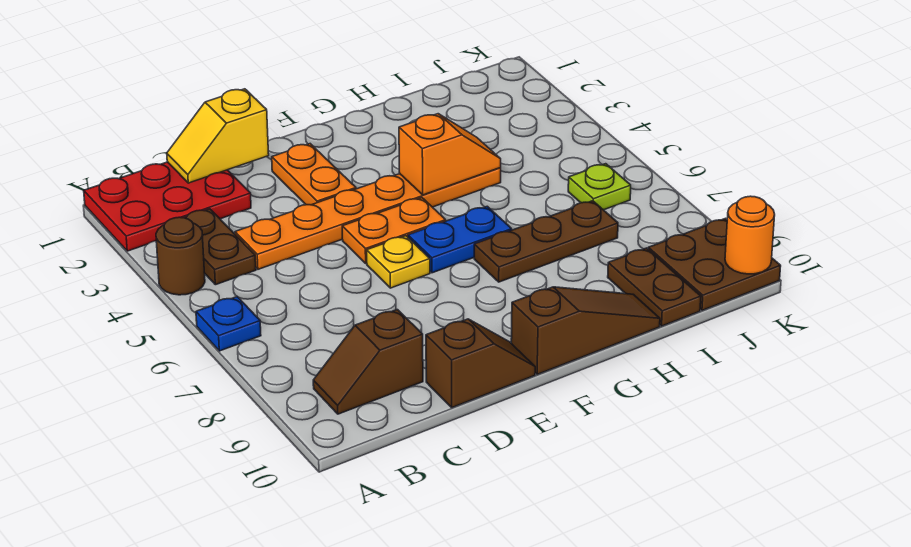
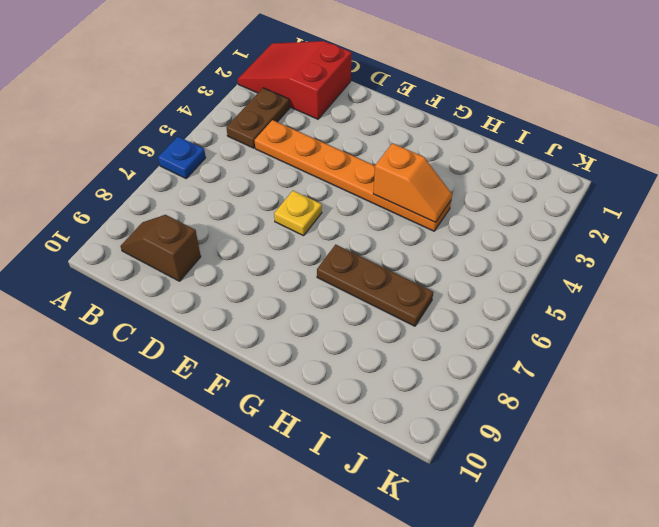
red slope A1:C2 level 1 top C -> red plate A1:C2 level 1
none -> brown round brick A4 level 1
none -> brown slope D10:E10 level 1 top D
none -> orange plate E2:E3 level 1

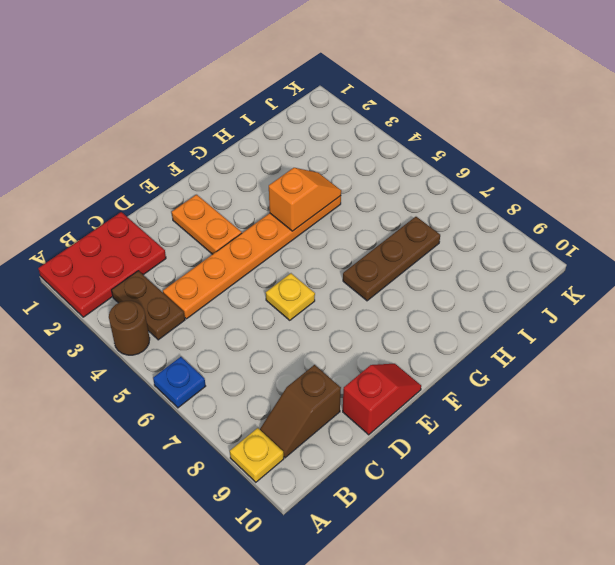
yellow plate A9 level 1 -> none
red slope D10:E10 level 1 top D -> brown slope D10:E10 level 1 top D
none -> orange plate E5:F5 level 1
none -> blue plate F6:G6 level 1
none -> brown slope F10:H10 level 1 top F

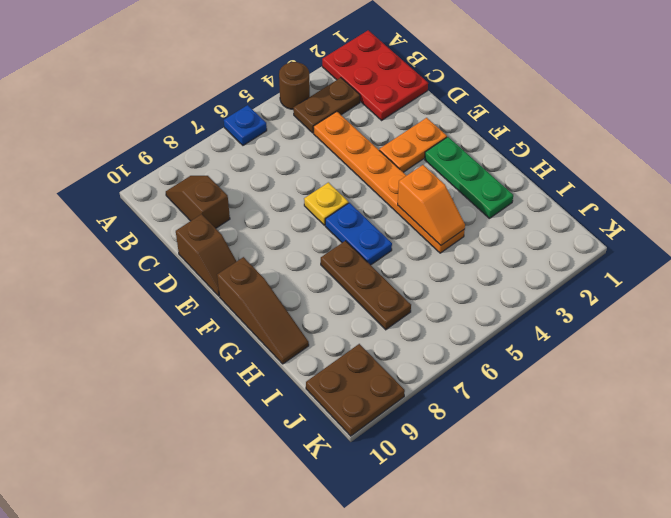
green plate F2:H2 level 1 -> none
none -> orange plate E5:F5 level 1
none -> brown plate I9:I10 level 1
none -> lime plate J6 level 1

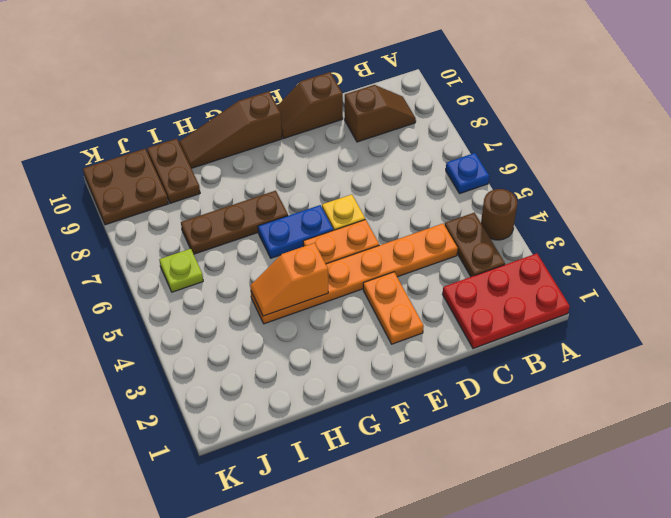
none -> yellow slope C1:D1 level 2 top D
none -> orange round brick K10 level 2

